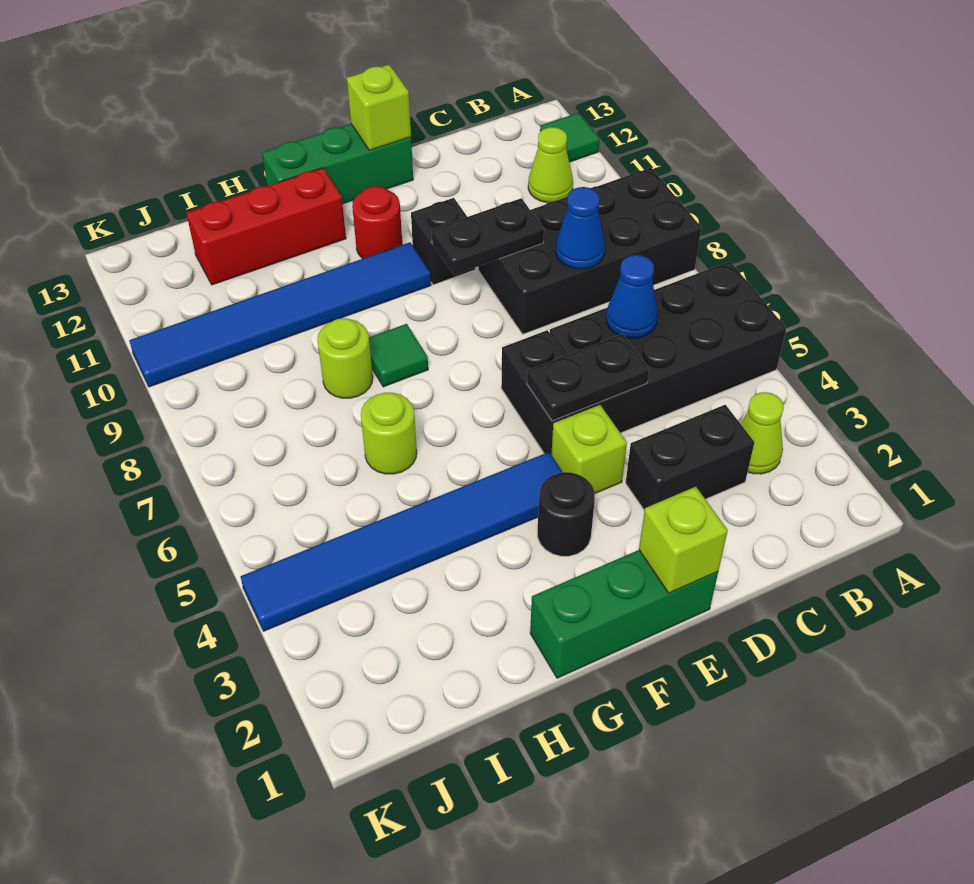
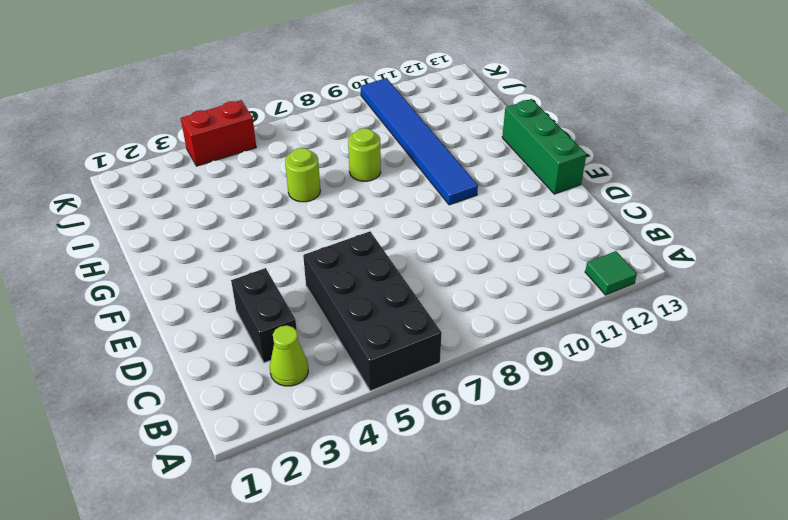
red brick K4:K5 level 1 -> blue tile F4:K4 level 1
none -> black brick A8:D9 level 1
none -> lime cone B11 level 1
none -> green brick E1:G1 level 1

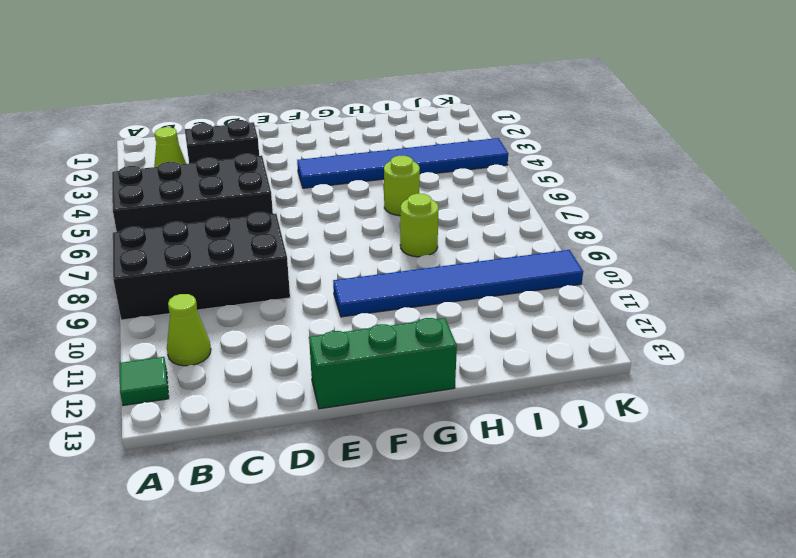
none -> green brick E1:G1 level 1
none -> lime brick E4 level 1
none -> black brick E5:E6 level 1

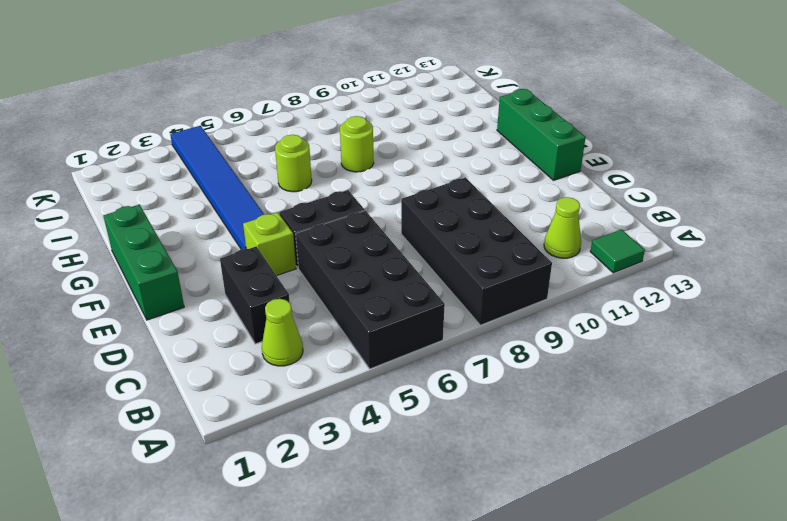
none -> black brick E10 level 1
none -> black round brick F3 level 1
none -> blue tile F10:K10 level 1

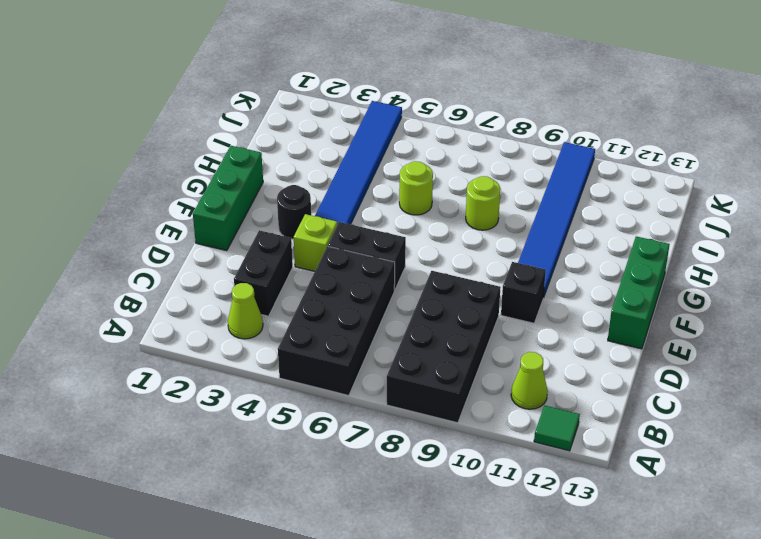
none -> red round brick F11 level 1
none -> green tile G8 level 1
none -> red brick G12:I12 level 1

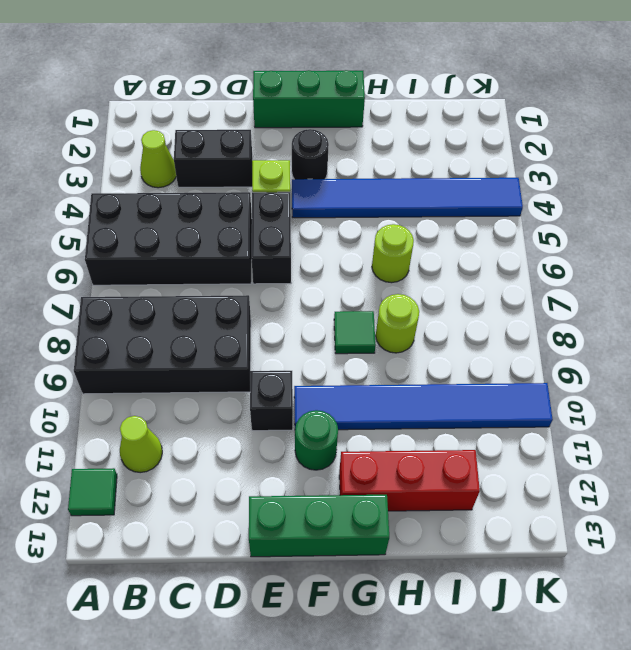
green round brick F11 level 1 -> red round brick F11 level 1
none -> blue cone C6 level 2
none -> blue cone C8 level 2
none -> black plate D5:E5 level 2

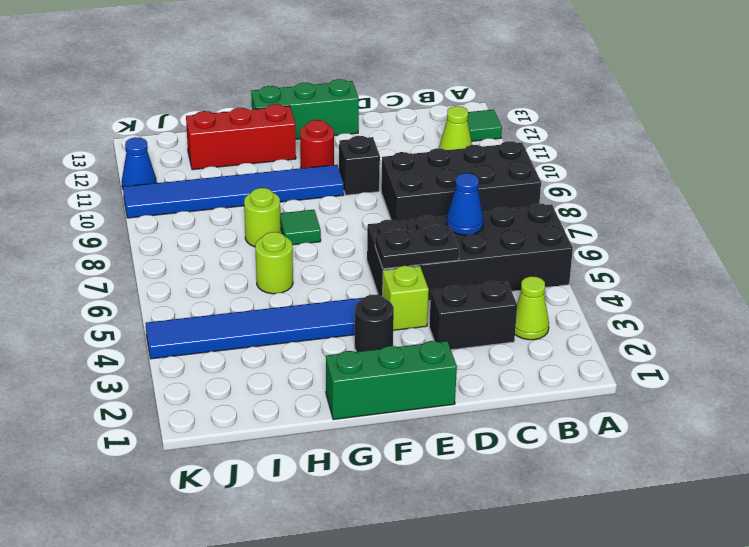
blue cone K11 level 1 -> blue cone C8 level 2
none -> black plate D9:E9 level 2
none -> lime brick E1 level 2
none -> lime brick E13 level 2

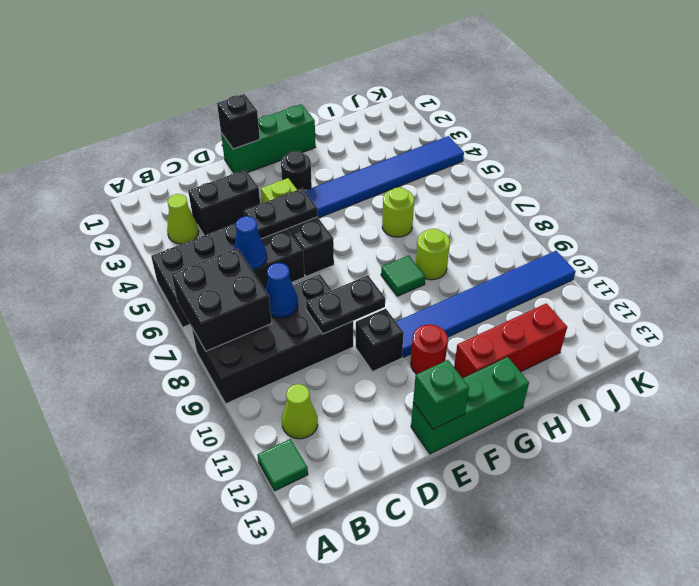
black brick A7:B8 level 2 -> none
black brick E1 level 2 -> lime brick E1 level 2
green brick E13 level 2 -> lime brick E13 level 2

